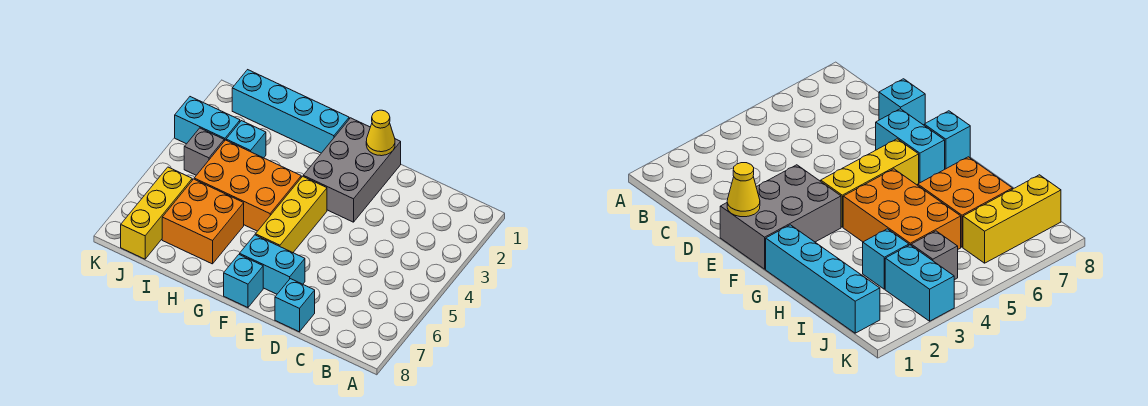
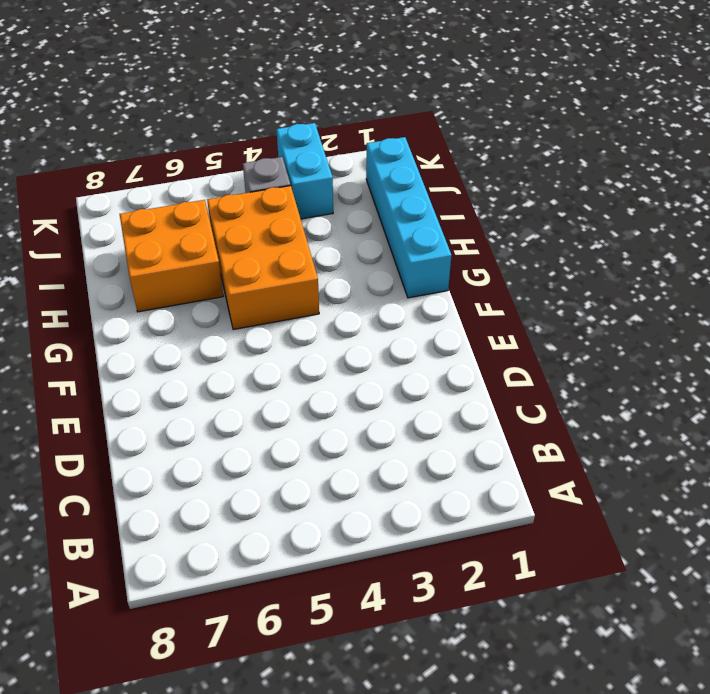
none -> cyan brick D8 level 1
none -> grey brick E1:F3 level 1
none -> cyan brick E7:F7 level 1

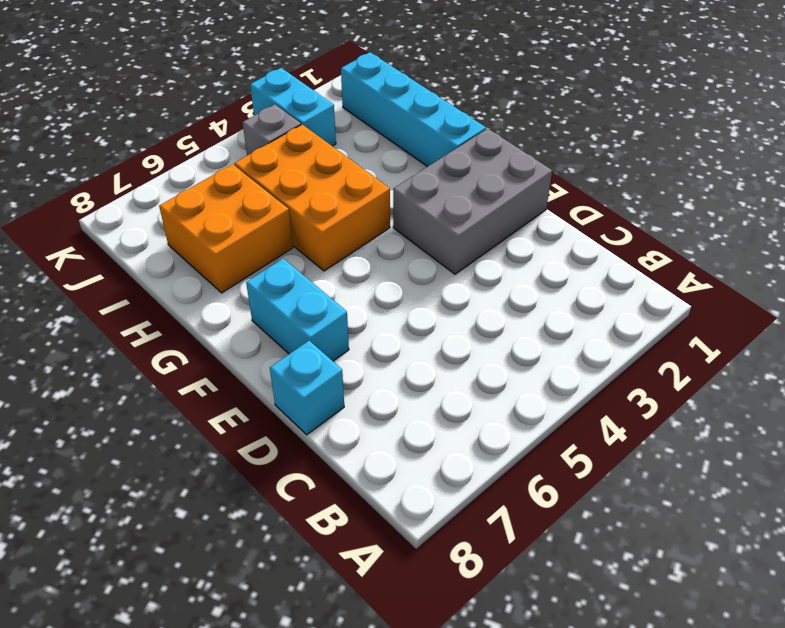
none -> yellow brick F4:F6 level 1
none -> cyan brick F8 level 1
none -> cyan brick I3 level 1

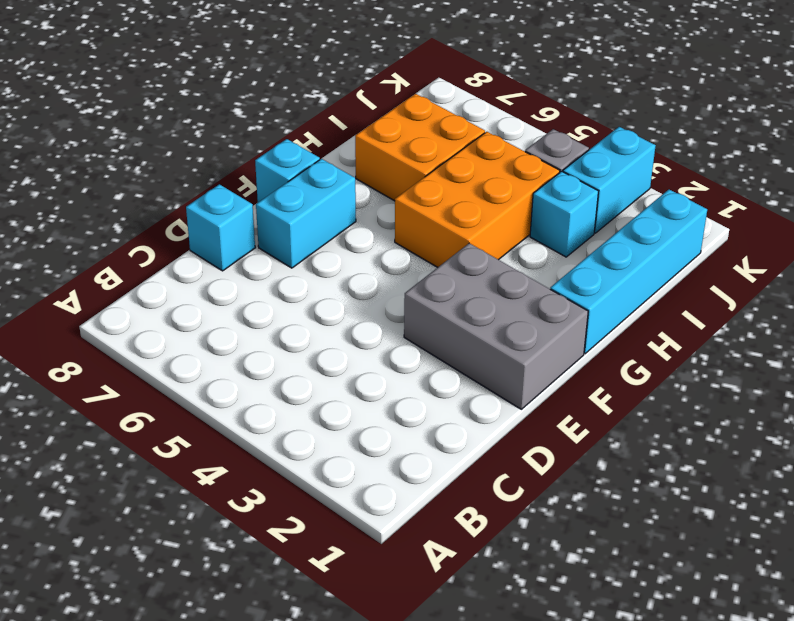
none -> yellow brick F4:F6 level 1
none -> yellow brick J6:J8 level 1
none -> yellow cone E1 level 2

